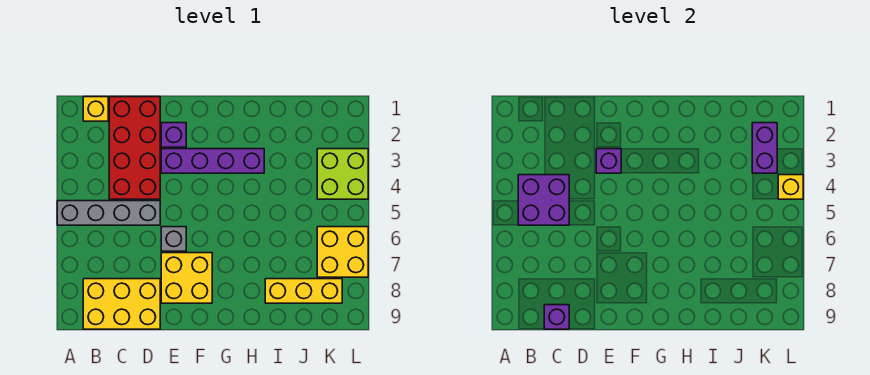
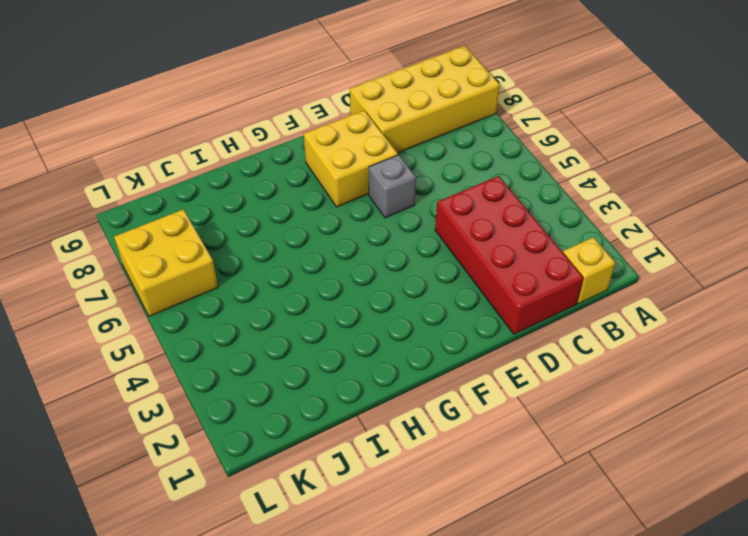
yellow brick A8:D9 level 1 -> yellow brick B8:D9 level 1
none -> grey brick A5:D5 level 1
none -> purple brick E2 level 1
none -> purple brick E3:H3 level 1

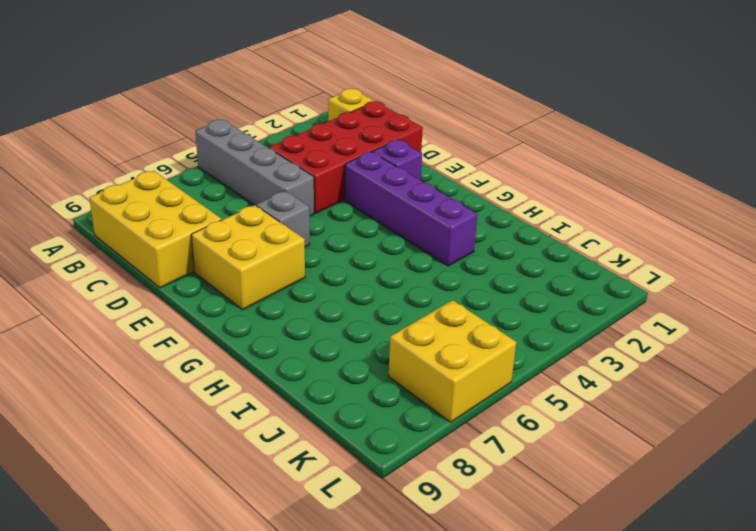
none -> yellow brick I8:K8 level 1
none -> lime brick K3:L4 level 1
none -> purple brick B4:C5 level 2

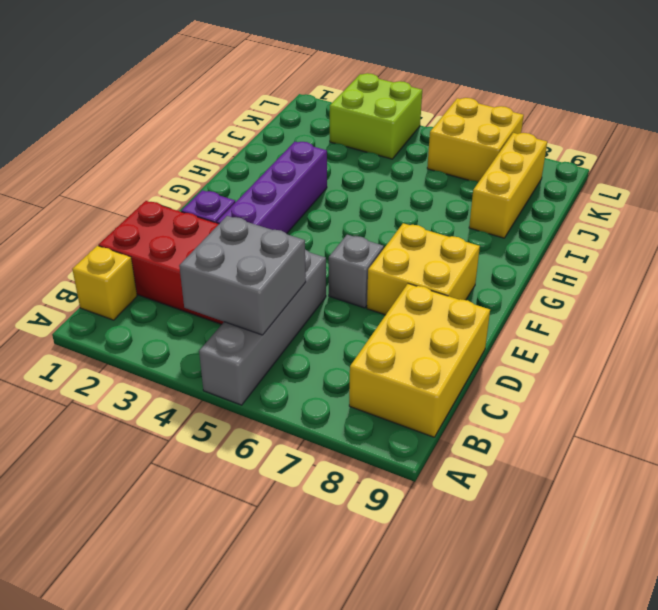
grey brick B4:C5 level 2 -> purple brick B4:C5 level 2
none -> purple brick C9 level 2
none -> purple brick E3 level 2
none -> purple brick K2:K3 level 2

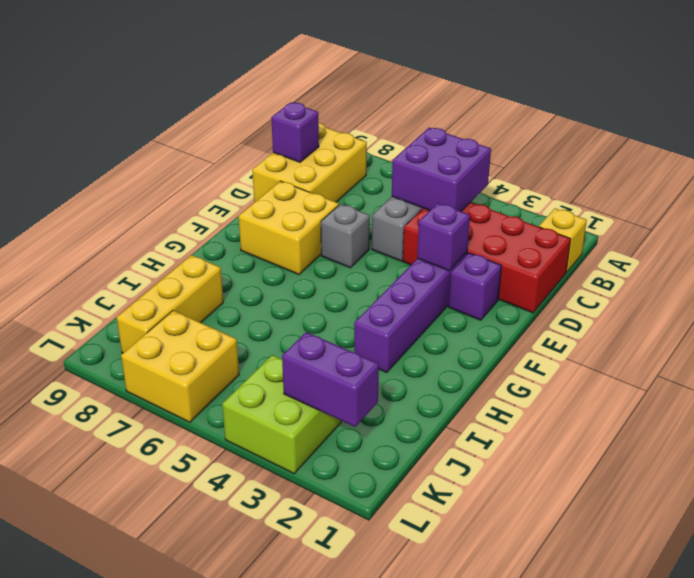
none -> yellow brick L4 level 2

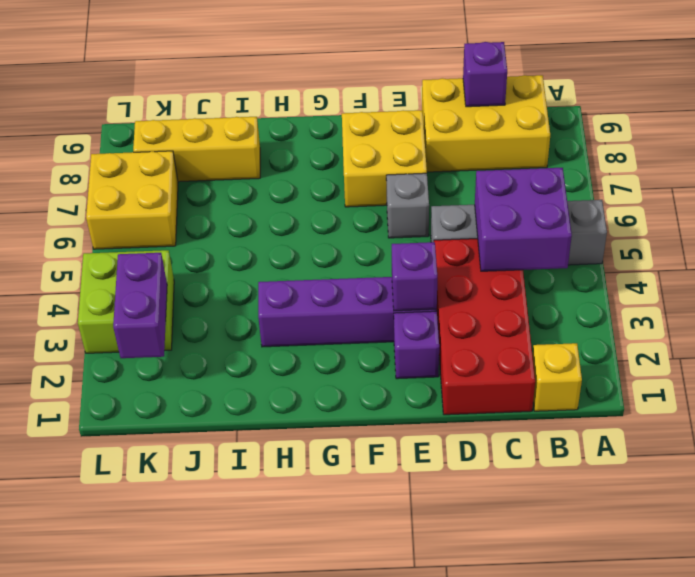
none -> yellow brick L4 level 2

